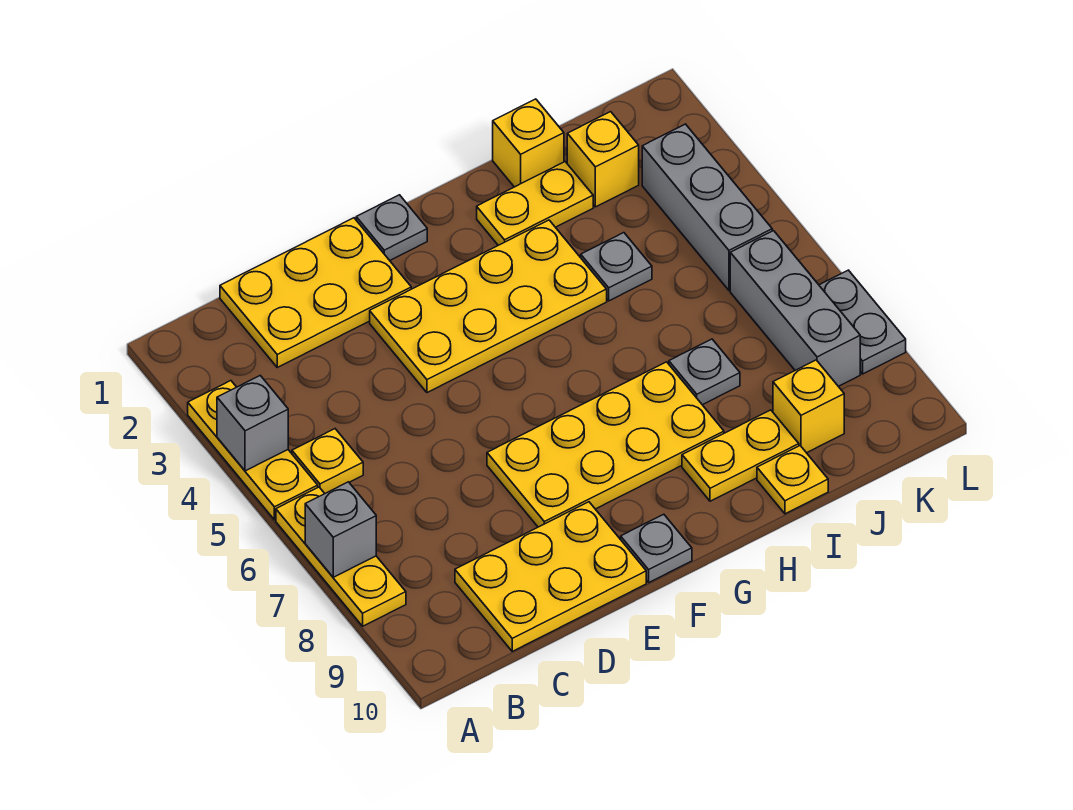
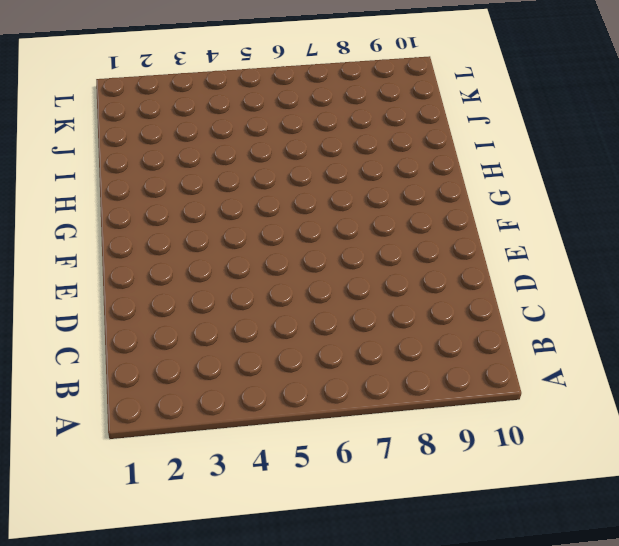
none -> yellow plate A3:A5 level 1
none -> yellow plate A6:A8 level 1
none -> yellow plate B5 level 1

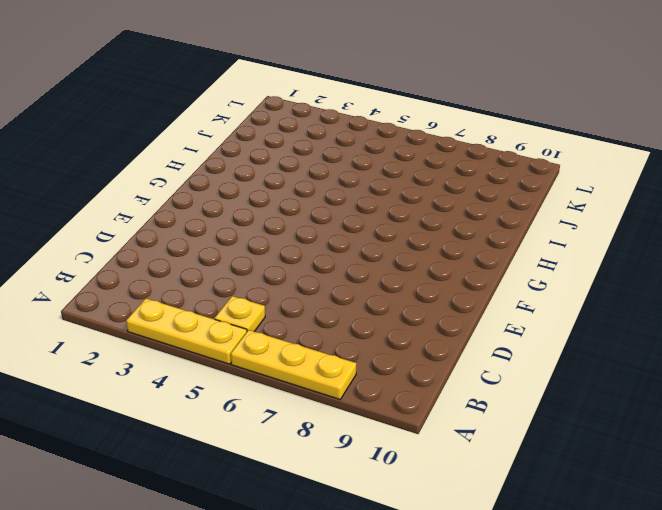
none -> yellow plate C1:E2 level 1
none -> yellow plate C9:E10 level 1
none -> yellow plate E3:H4 level 1

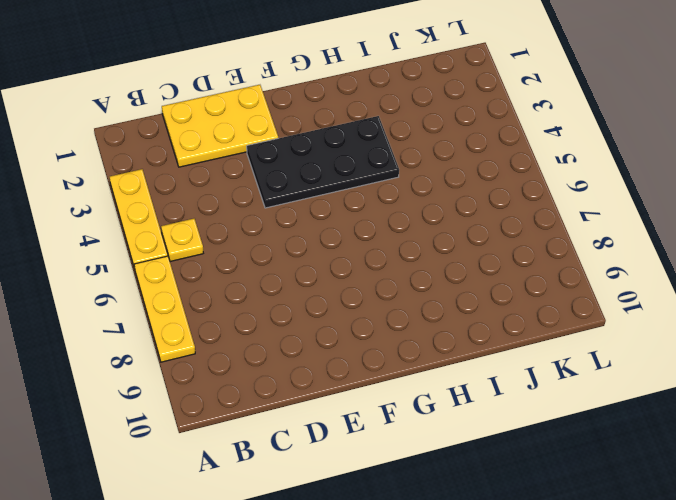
black plate E3:H4 level 1 -> yellow plate E3:H4 level 1
none -> yellow plate C9:E10 level 1
none -> yellow plate E7:H8 level 1
none -> grey plate F1 level 1

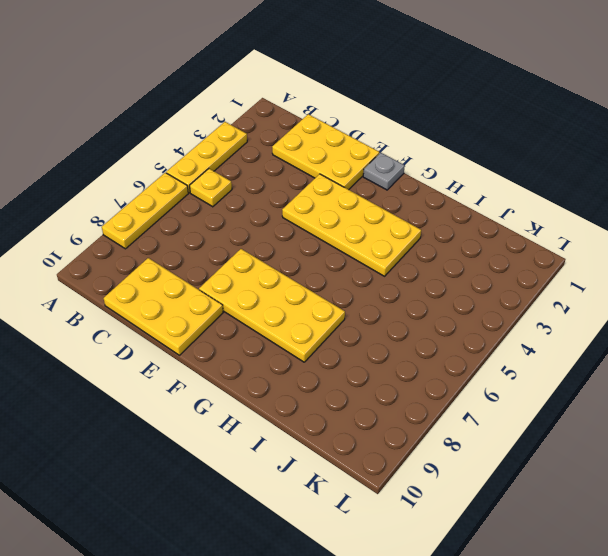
none -> grey plate F10 level 1
none -> yellow plate H2:I2 level 1
none -> yellow plate H9:I9 level 1

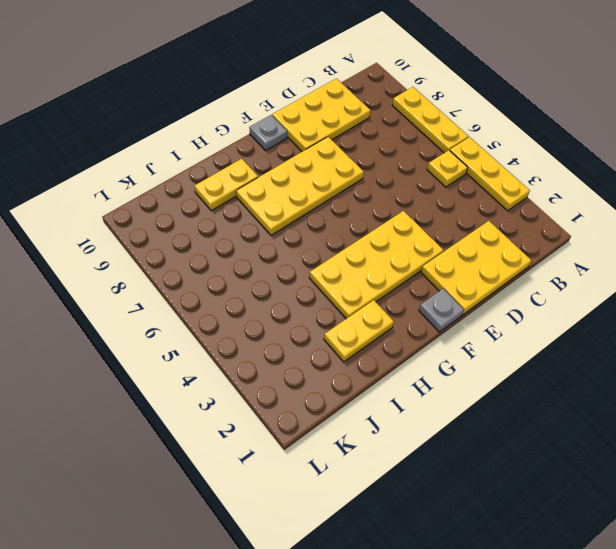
none -> yellow brick I1 level 1
none -> grey plate I4 level 1
none -> grey plate I7 level 1

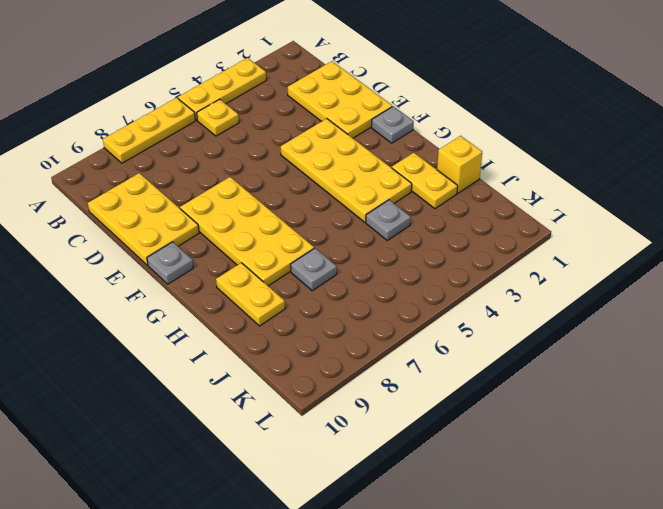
none -> yellow plate I10 level 1
none -> yellow brick J2 level 1
none -> yellow brick J9 level 1

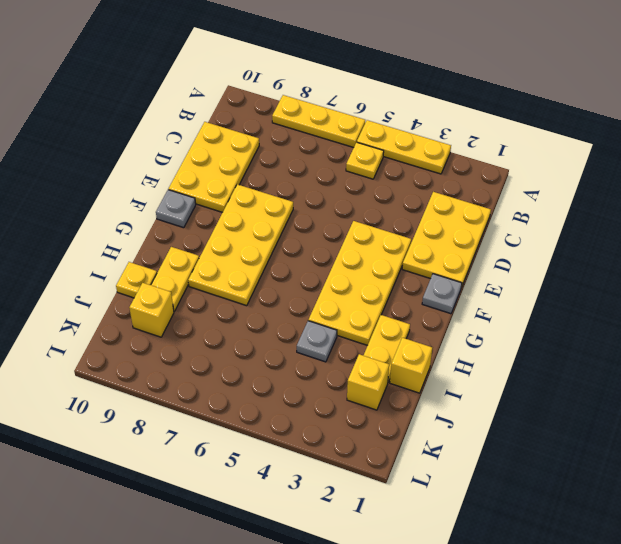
none -> grey plate I7 level 1
none -> grey brick K3:K5 level 1
none -> grey brick K6:K8 level 1

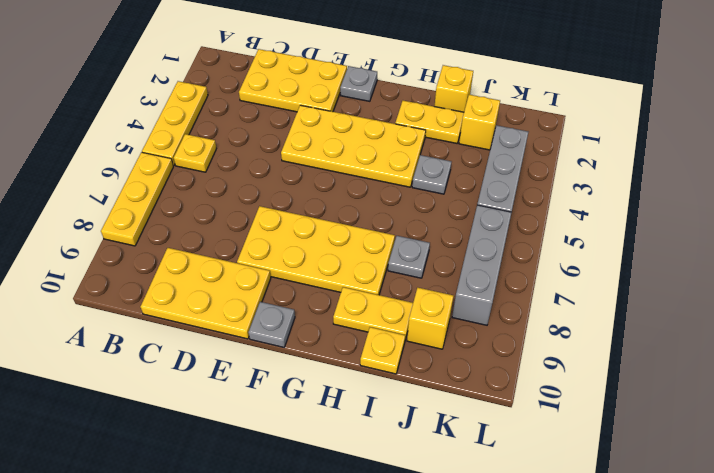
none -> grey plate L7:L8 level 1
none -> grey brick A4 level 2
none -> grey brick A7 level 2

